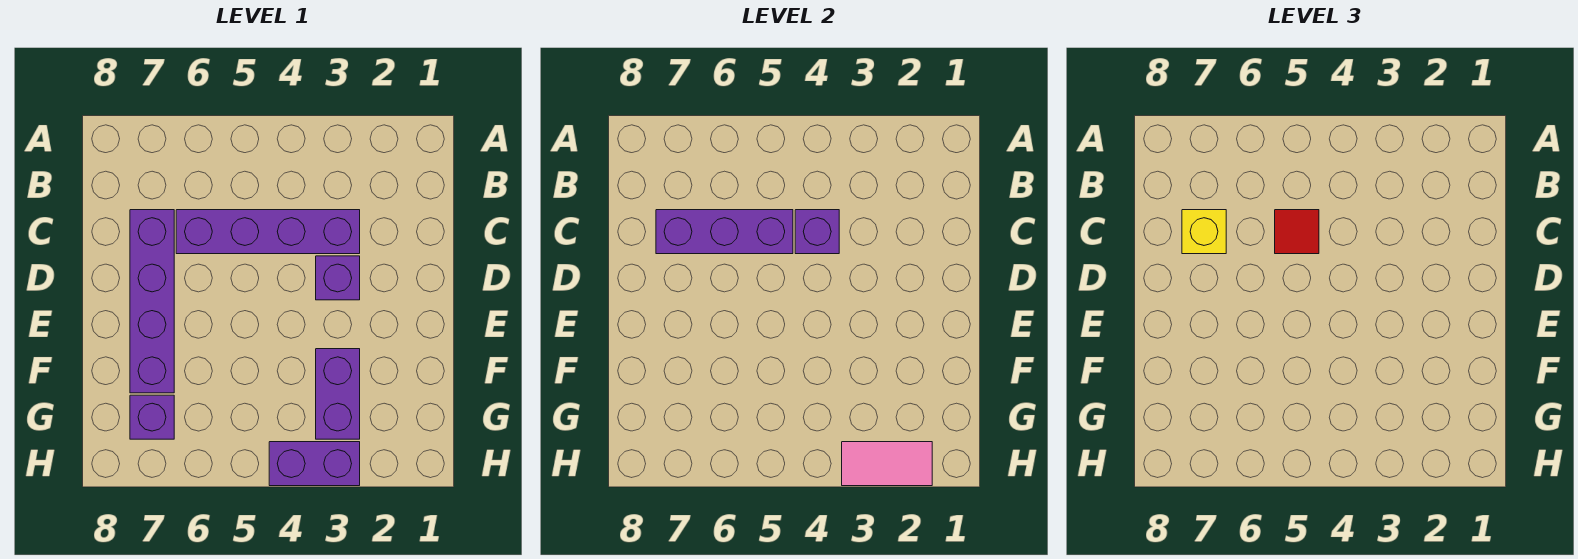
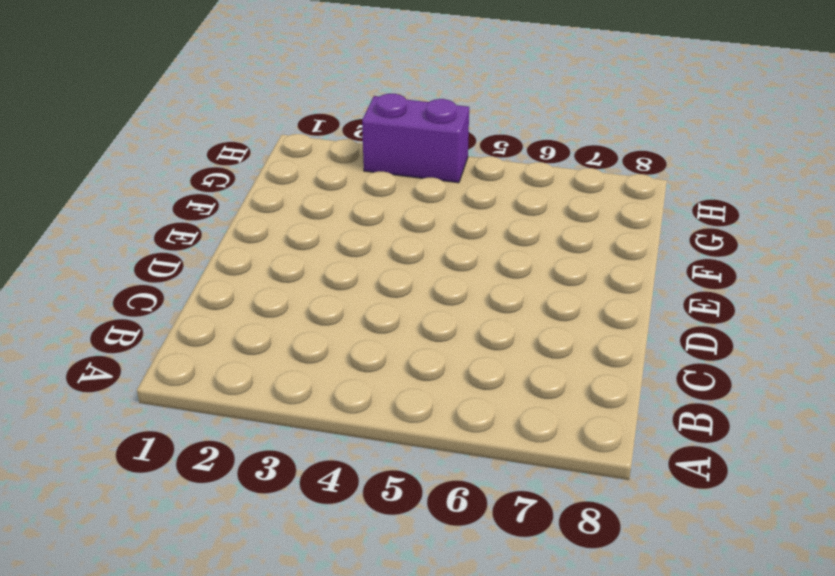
none -> purple brick C3:C6 level 1
none -> purple brick C7:F7 level 1

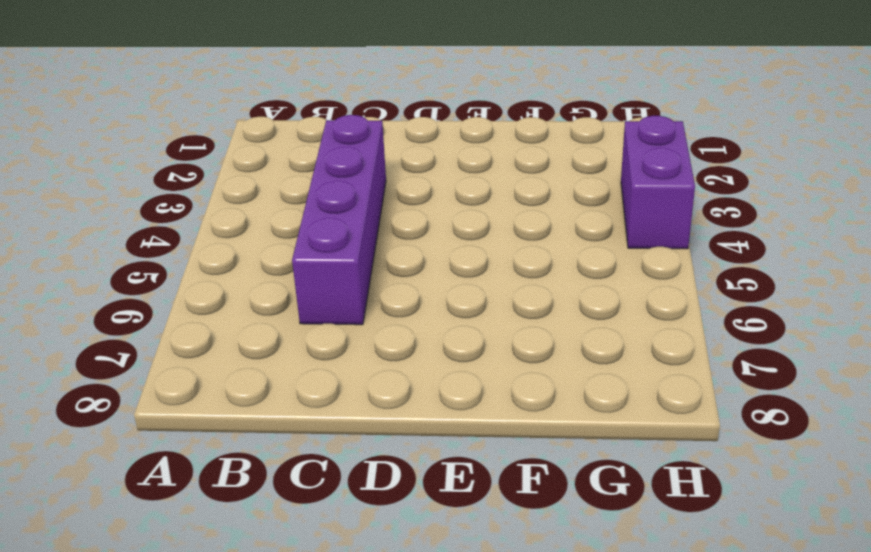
none -> purple brick C7:F7 level 1
none -> purple brick D3 level 1

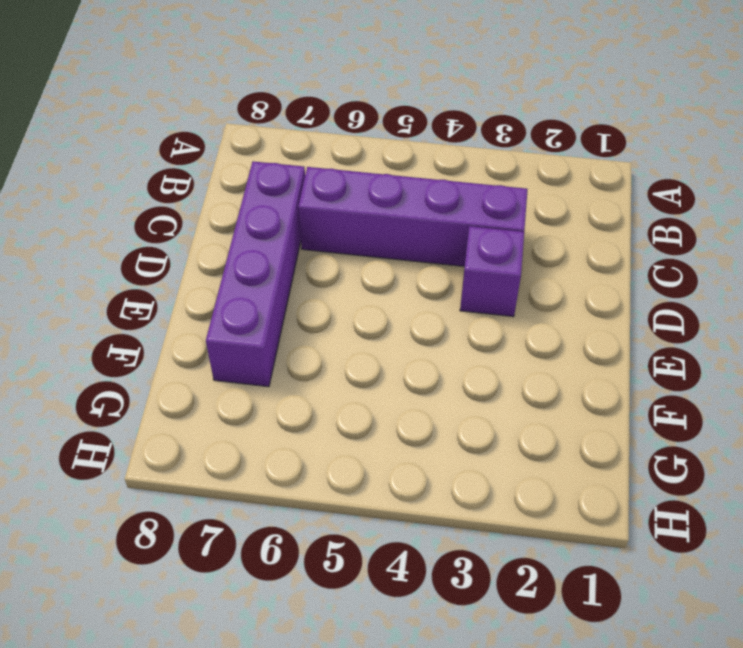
none -> purple brick F3:G3 level 1
none -> purple brick G7 level 1

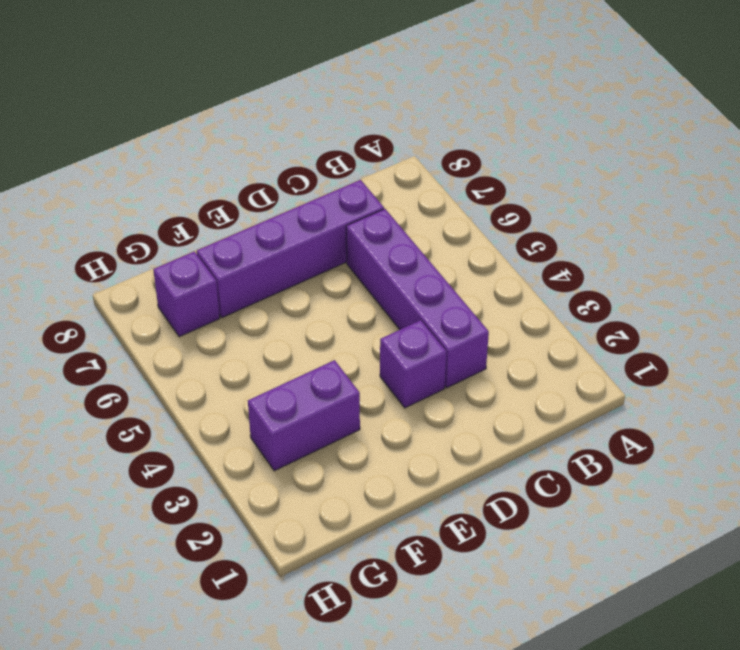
none -> purple brick H3:H4 level 1
none -> purple brick C4 level 2

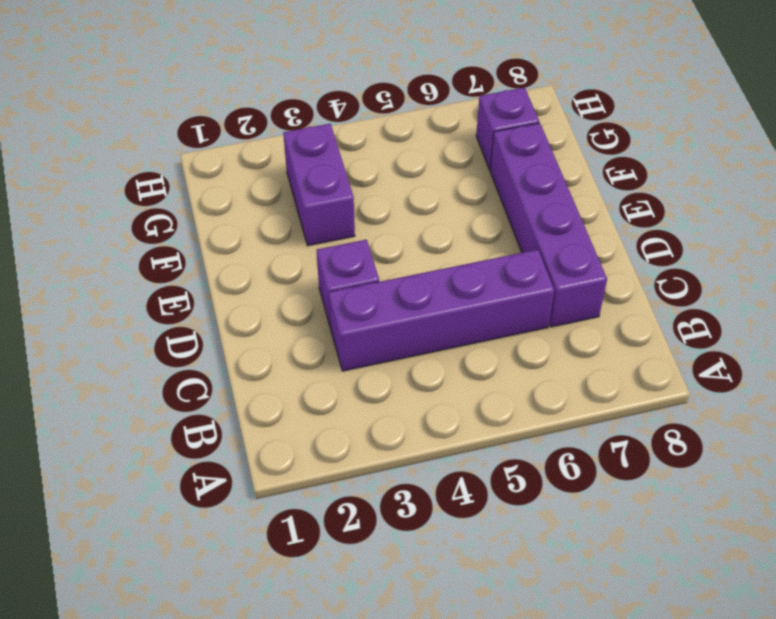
none -> purple brick H3:H4 level 1
none -> purple brick C4 level 2

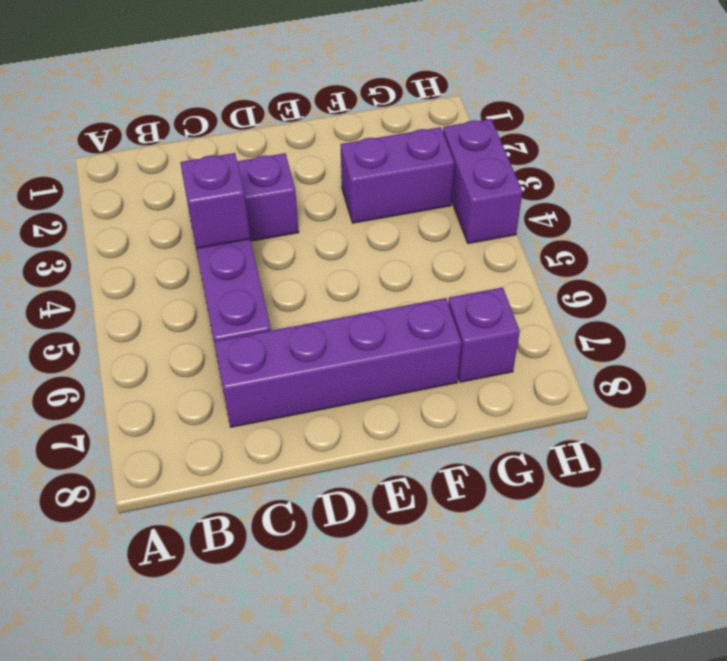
none -> purple brick C5:C7 level 2
none -> pink tile H2:H3 level 2

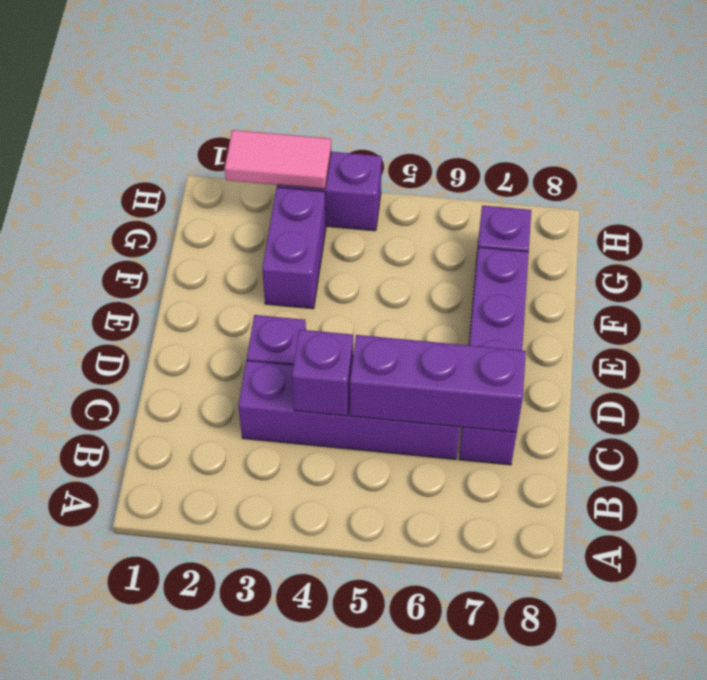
none -> red tile C5 level 3
none -> yellow brick C7 level 3

